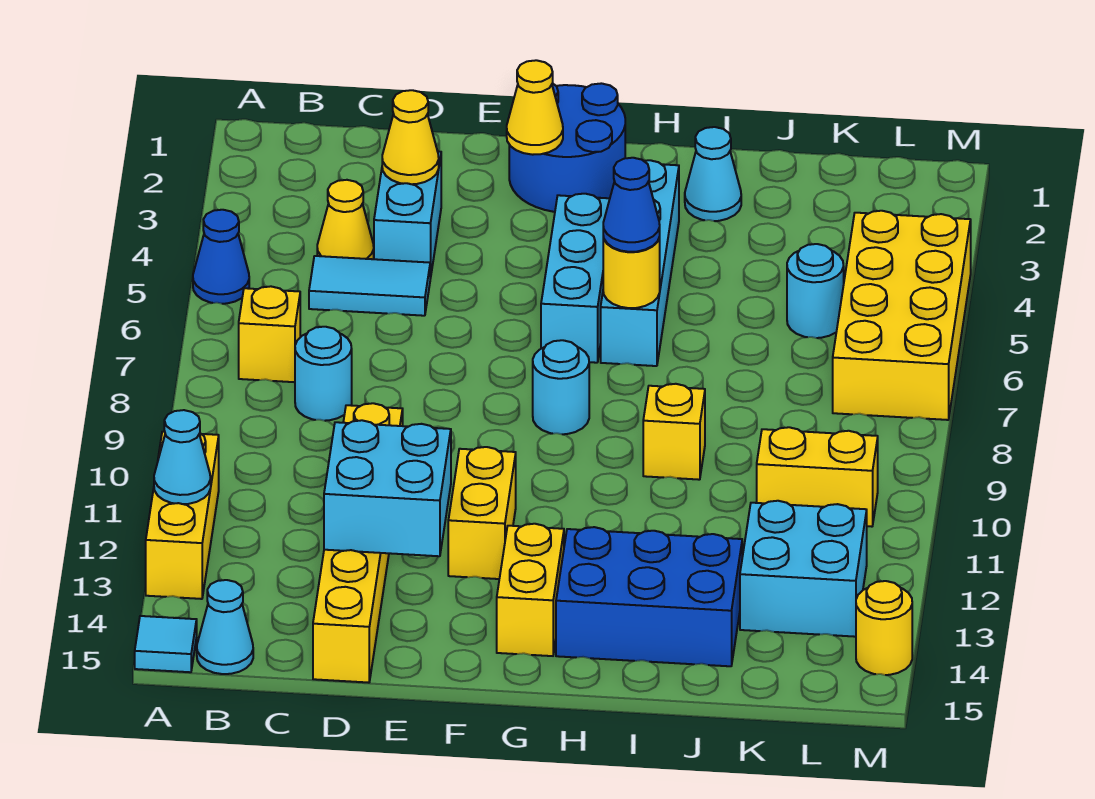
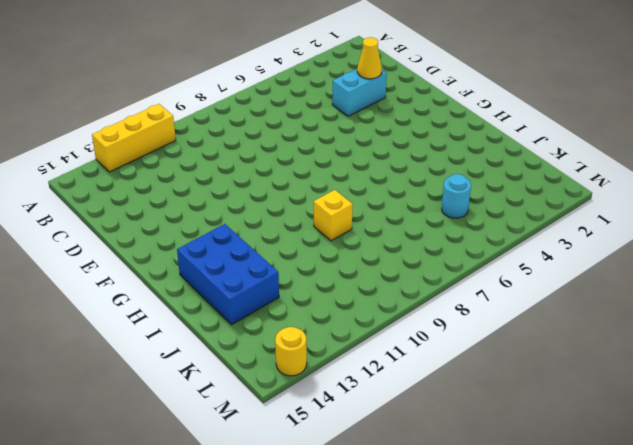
none -> blue cone A5 level 1
none -> cyan tile A15 level 1
none -> yellow brick B7 level 1
none -> cyan cone B15 level 1

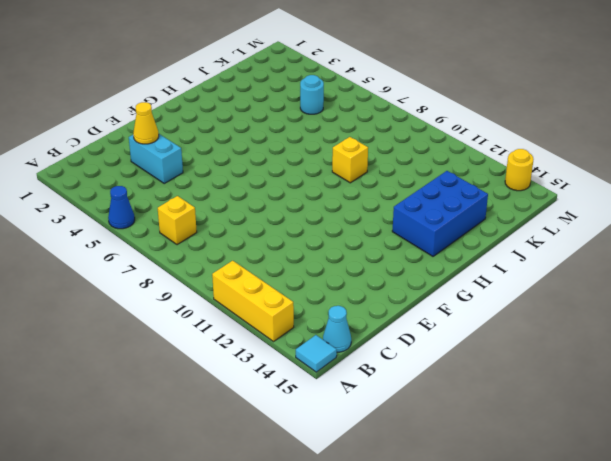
none -> yellow cone C4 level 1
none -> cyan tile C5:D5 level 1
none -> cyan round brick C8 level 1
none -> yellow brick D10:D15 level 1

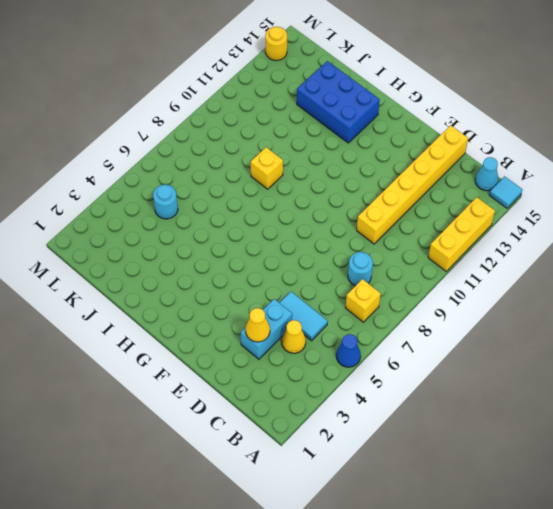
none -> blue round brick F1:G2 level 1
none -> yellow brick F11:F12 level 1
none -> cyan brick G4:G6 level 1
none -> cyan round brick G8 level 1

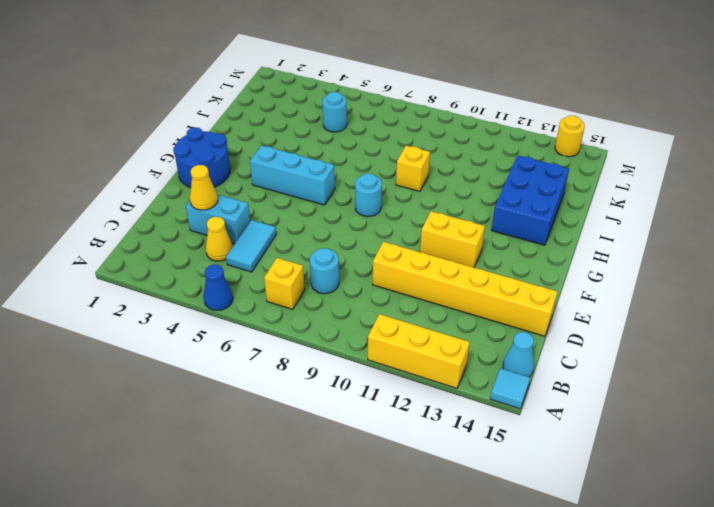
none -> yellow brick G13:G14 level 1
none -> cyan brick H3:H6 level 1
none -> cyan cone I2 level 1
none -> yellow brick K10:L10 level 1

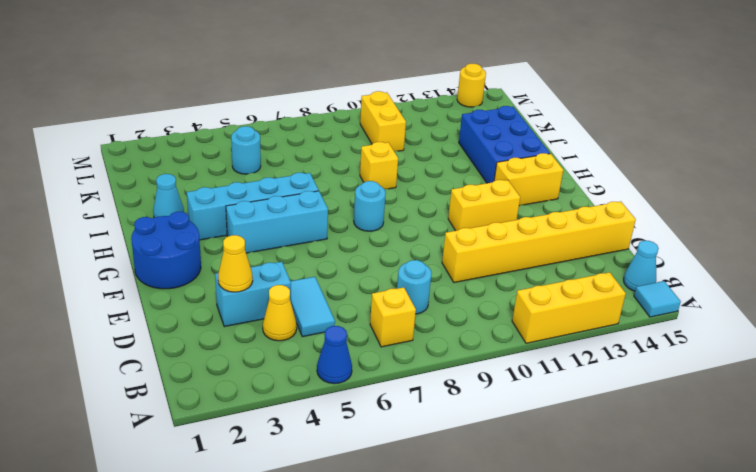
none -> cyan brick K12:L13 level 1
none -> yellow brick L4:M7 level 1
none -> cyan cone A12 level 2
none -> cyan brick D12:E13 level 2

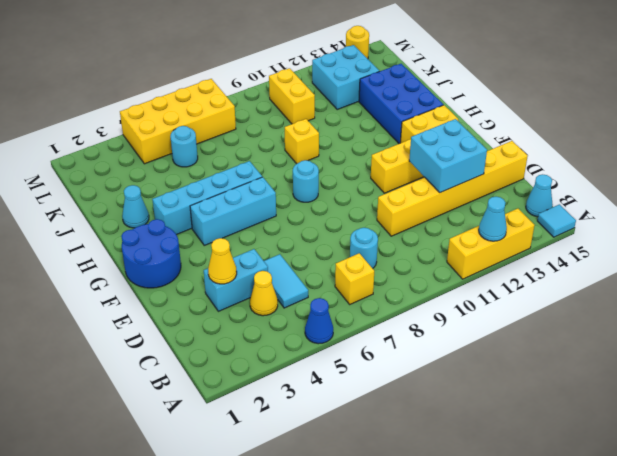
none -> yellow cone F2 level 2
none -> yellow round brick H6 level 2
none -> blue cone H6 level 3

